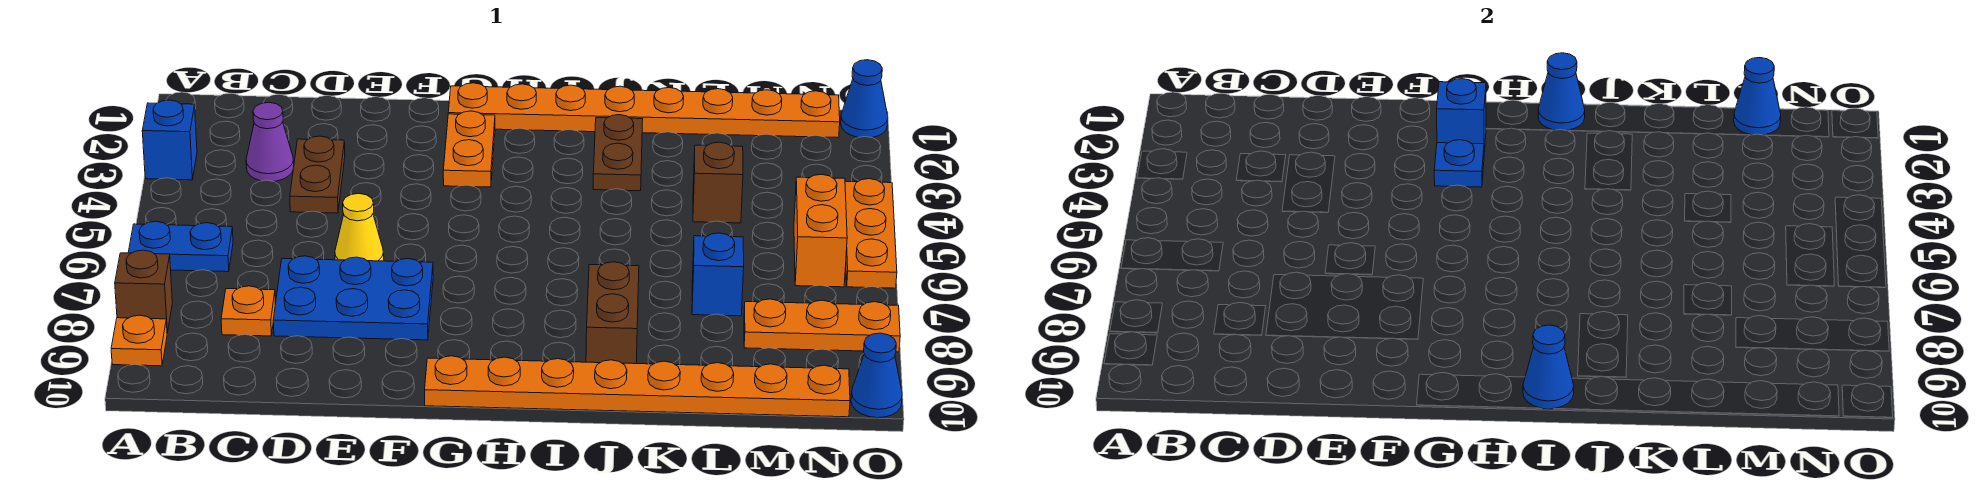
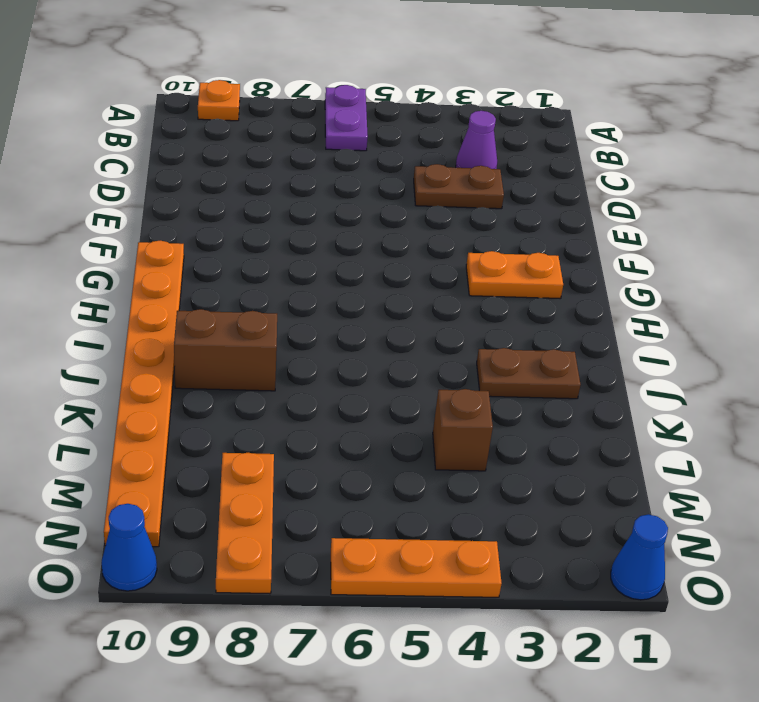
purple plate A6:B6 level 1 -> blue plate A6:B6 level 1
none -> blue brick A3 level 1
none -> brown brick A8 level 1
none -> orange plate C8 level 1

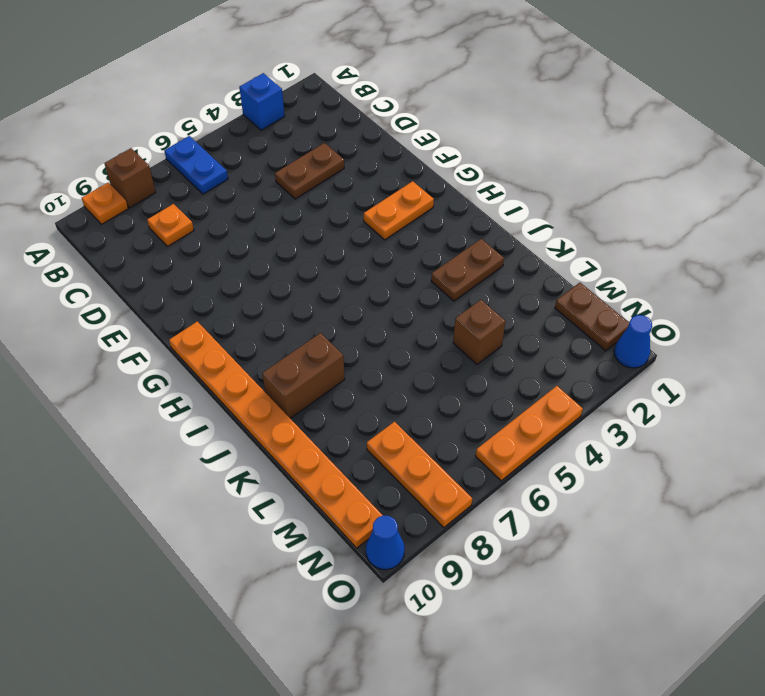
brown plate M1:N1 level 1 -> orange plate G1:N1 level 1
none -> purple cone C3 level 1
none -> blue plate D7:F8 level 1
none -> yellow cone E6 level 1

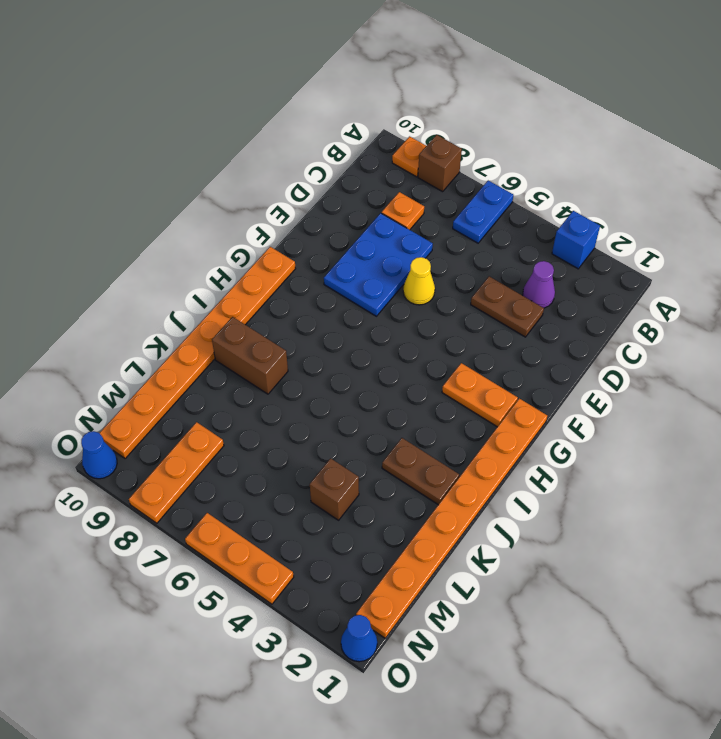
none -> blue brick L7 level 1
none -> orange brick N5:N6 level 1
none -> blue brick G2 level 2

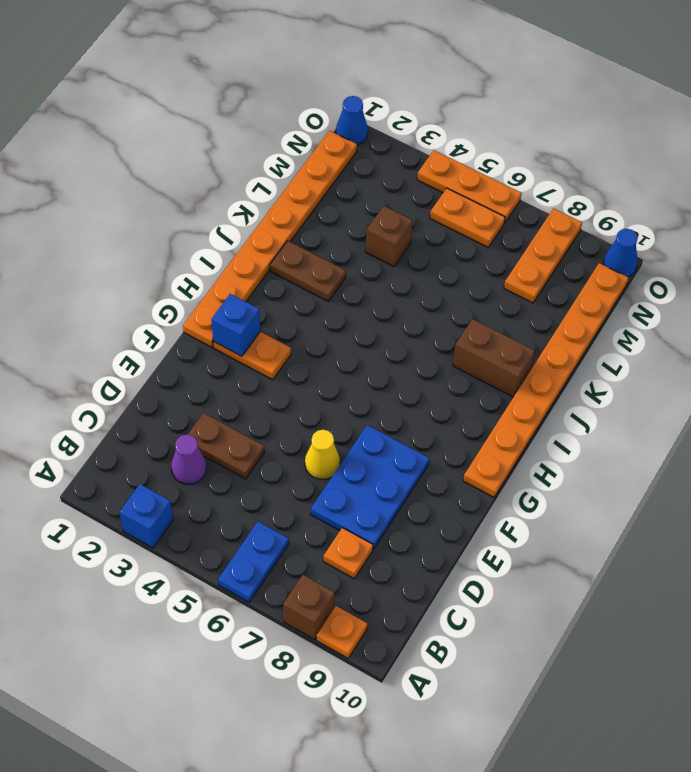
orange plate N5:N6 level 1 -> orange brick N5:N6 level 1
none -> blue brick L7 level 1
none -> blue plate G3 level 2
none -> blue cone I1 level 2

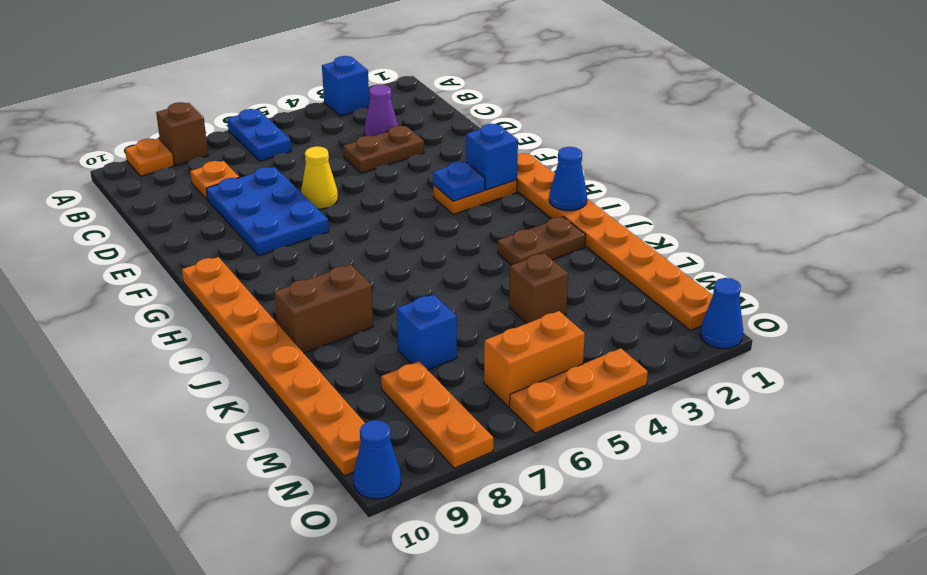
none -> blue cone I10 level 2
none -> blue cone M1 level 2

